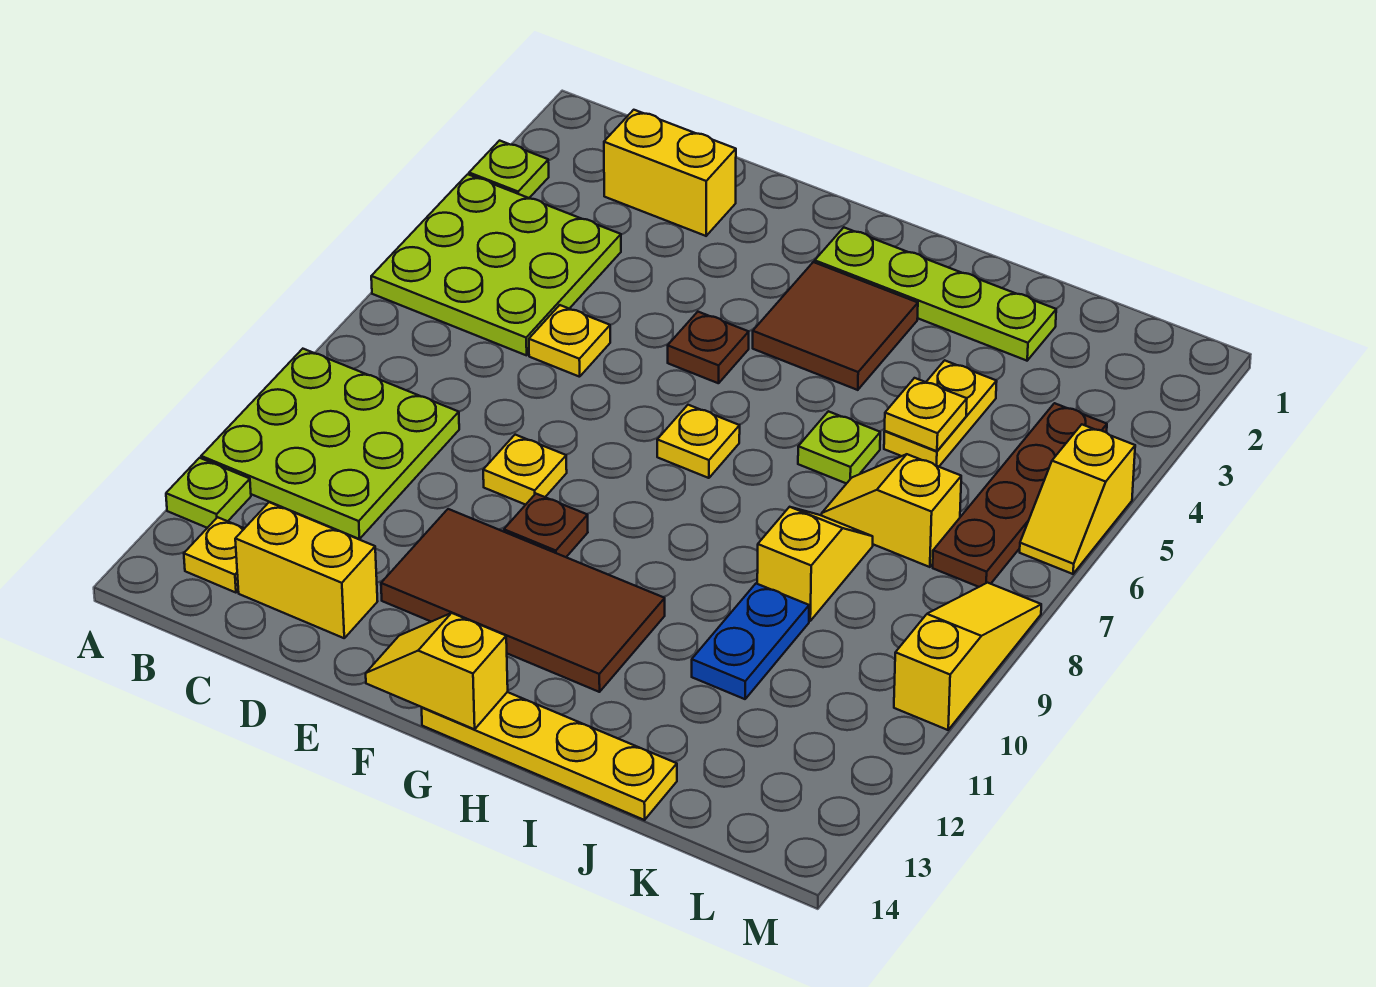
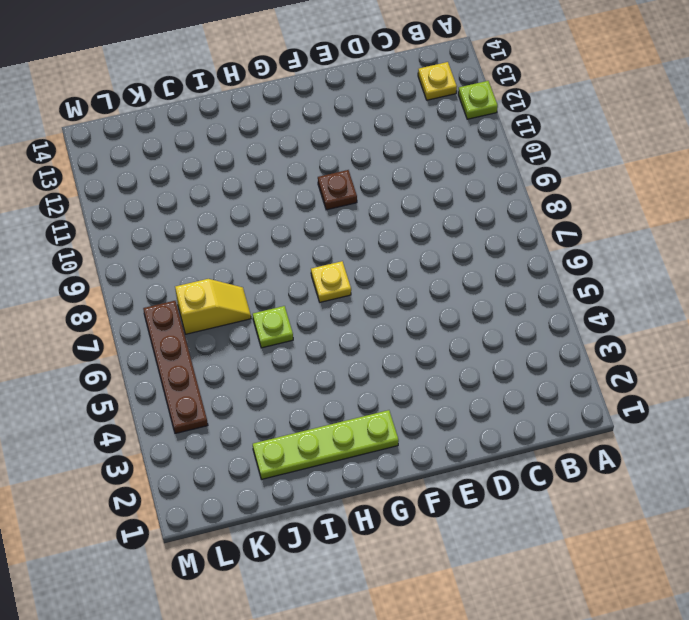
none -> lime plate A3 level 1
none -> lime plate A4:C6 level 1
none -> lime plate A9:C11 level 1

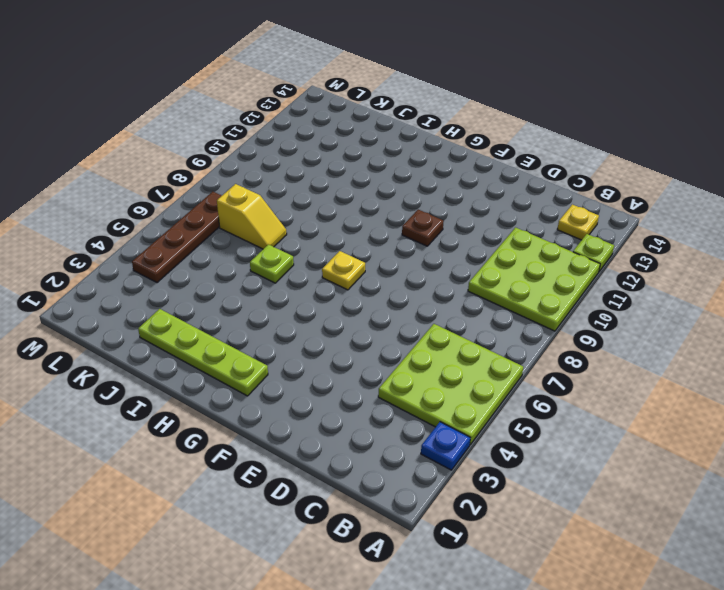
blue plate A3 level 1 -> lime plate A3 level 1
none -> yellow brick C2:D2 level 1
none -> yellow brick C13:D13 level 1
none -> yellow plate D6 level 1

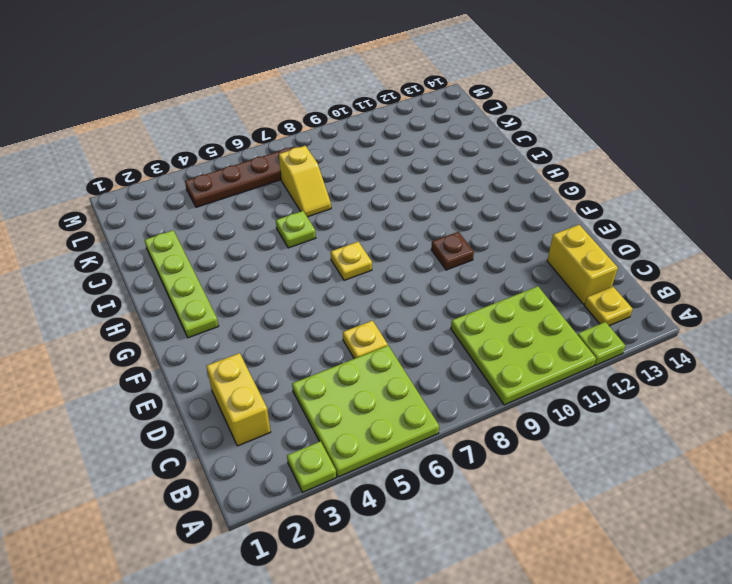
none -> yellow plate E9 level 1
none -> brown tile E11:H12 level 1
none -> brown plate F5 level 1

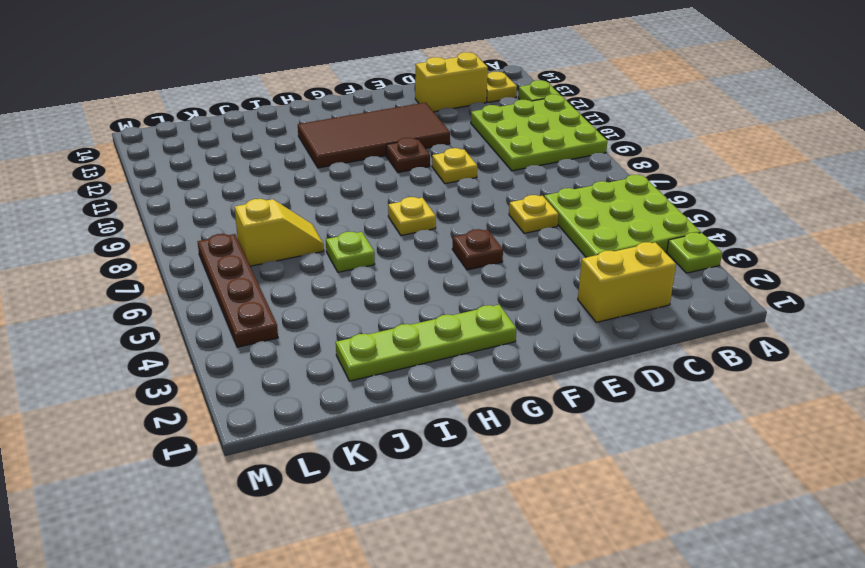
none -> brown tile G3:H4 level 1
none -> yellow plate G14:J14 level 1
none -> yellow plate J4:J5 level 1

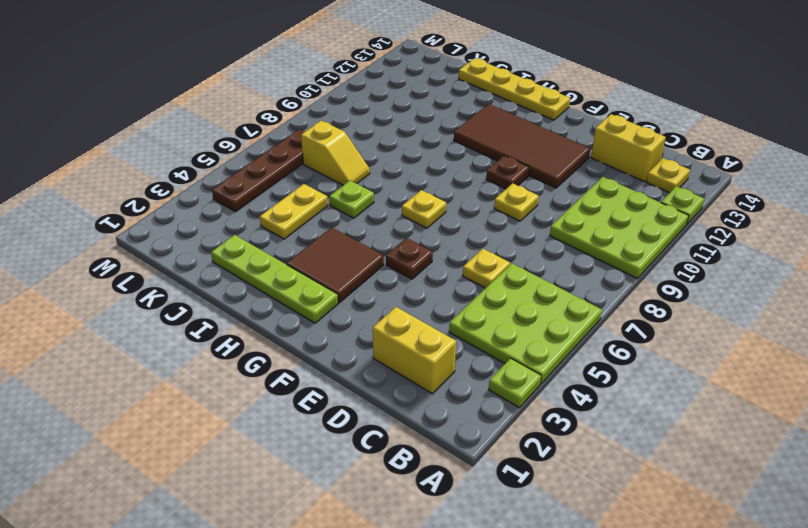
none -> yellow slope J8:J9 level 1 top 9
none -> blue plate J10:J11 level 1
none -> yellow slope M5:M6 level 1 top 5

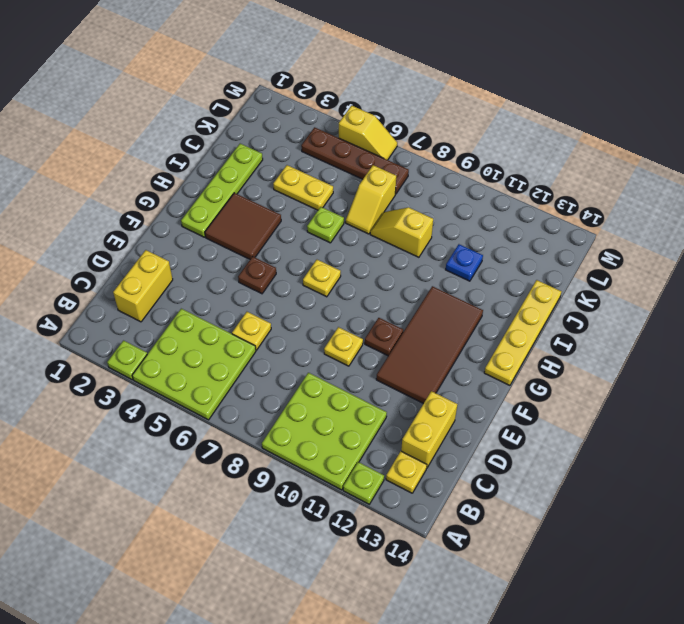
blue plate J11 level 1 -> blue plate J10:J11 level 1
none -> yellow slope M8:M10 level 1 top 10
none -> yellow slope F14:G14 level 2 top G
none -> yellow plate J5 level 2

